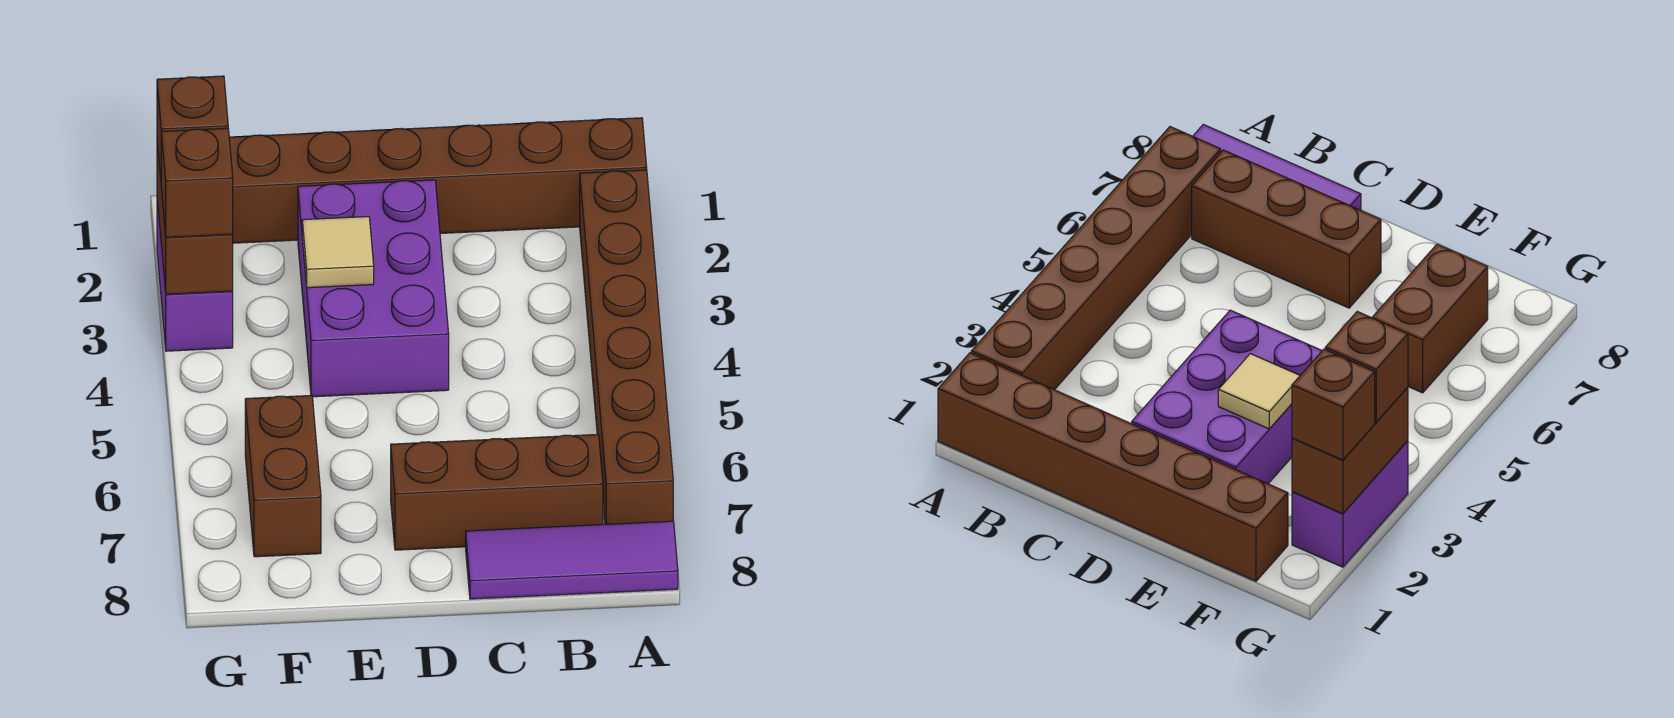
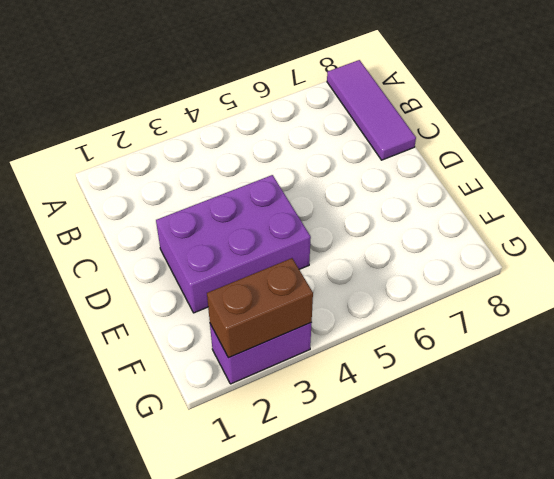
none -> brown brick A1:F1 level 1
none -> brown brick A2:A7 level 1

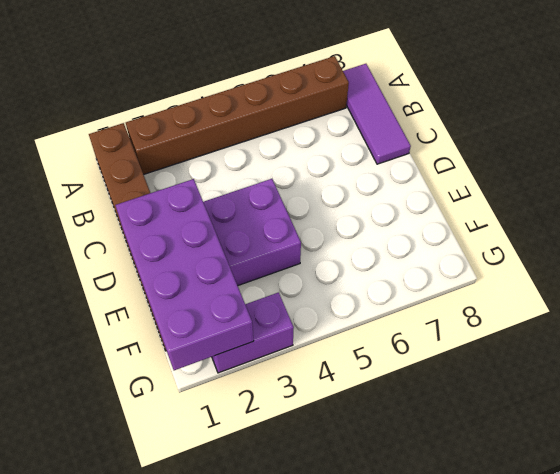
purple brick D1:G2 level 2 -> brown brick G2:G3 level 2
none -> brown brick B7:D7 level 1
none -> brown brick F6:F7 level 1

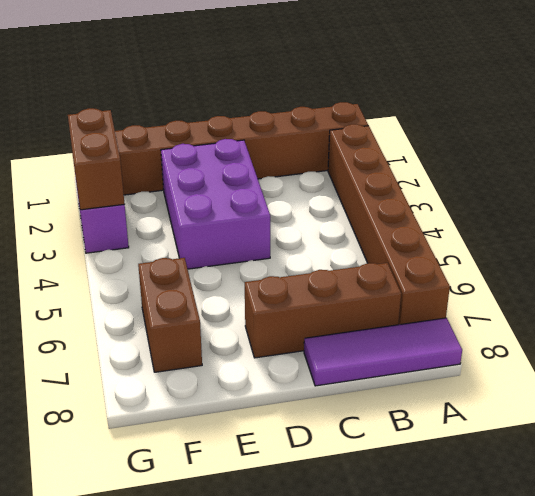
none -> tan tile E3 level 2
none -> brown brick G2 level 3

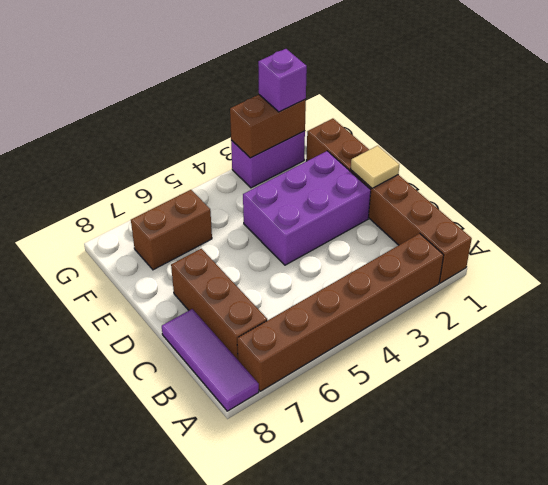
tan tile D1 level 2 -> tan tile E3 level 2
purple brick G2 level 3 -> brown brick G2 level 3
none -> brown brick G3 level 3

